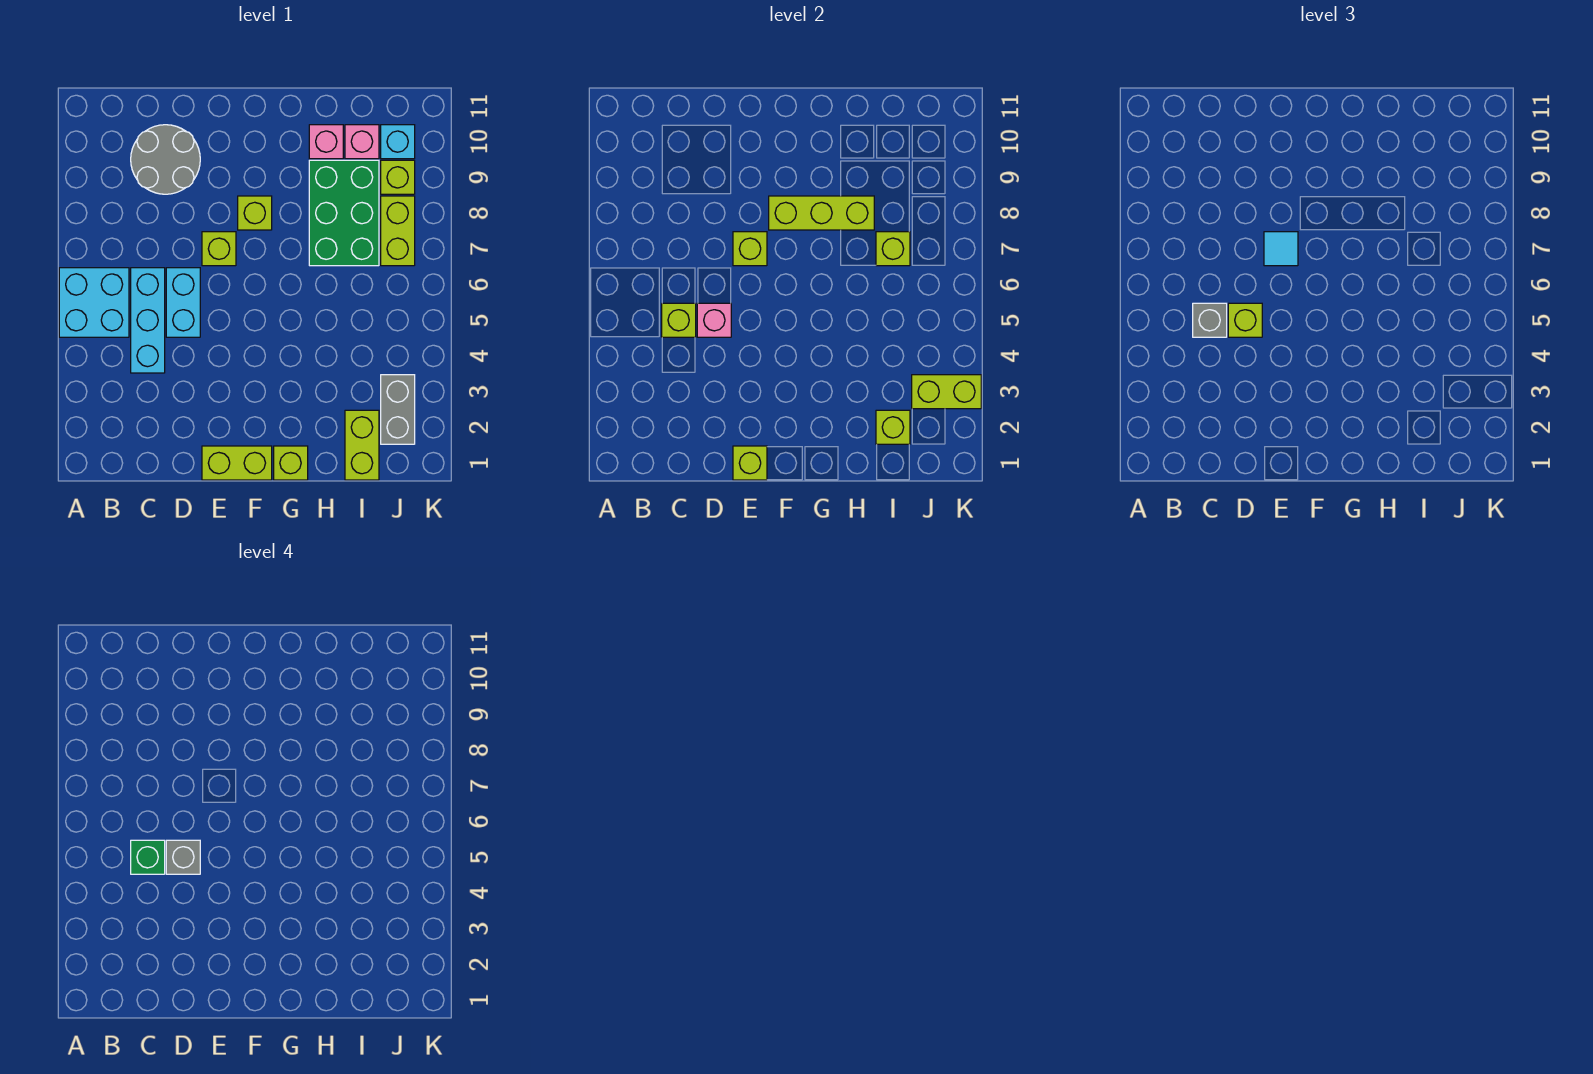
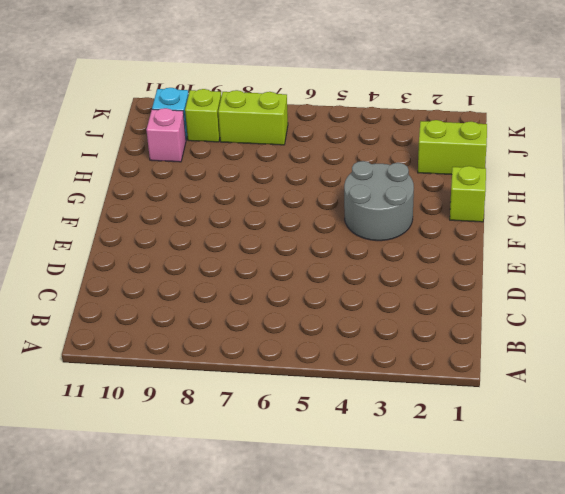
grey round brick F3:G4 level 1 -> grey round brick C9:D10 level 1
none -> cyan brick A5:B6 level 1
none -> cyan brick C4:C6 level 1
none -> cyan brick D5:D6 level 1

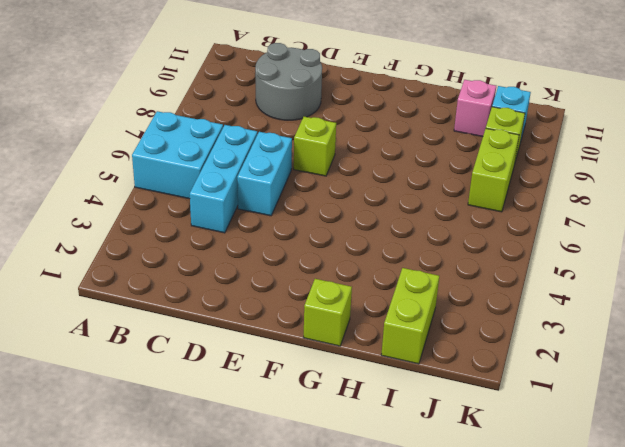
none -> lime brick E1:F1 level 1
none -> lime brick F8 level 1
none -> green brick H7:I9 level 1

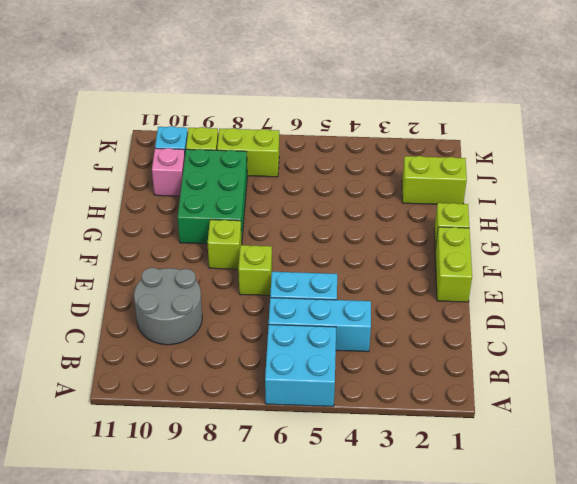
green brick G8:I9 level 1 -> green brick H7:I9 level 1
none -> pink brick H10 level 1
none -> grey brick J2:J3 level 1
none -> lime brick C5 level 2

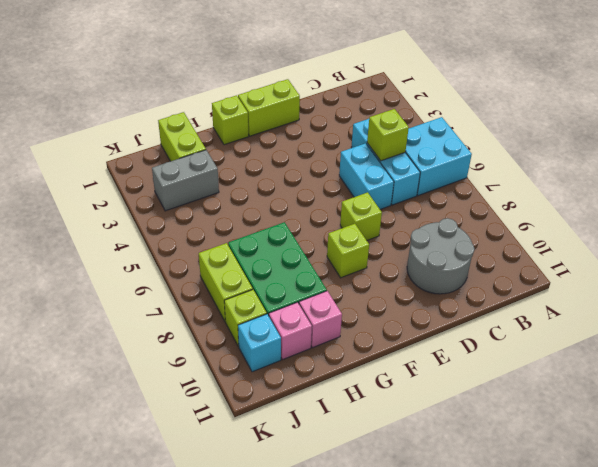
grey brick I3:J3 level 1 -> grey brick J2:J3 level 1
none -> pink brick D5 level 2
none -> lime brick E1 level 2
none -> lime brick E7 level 2

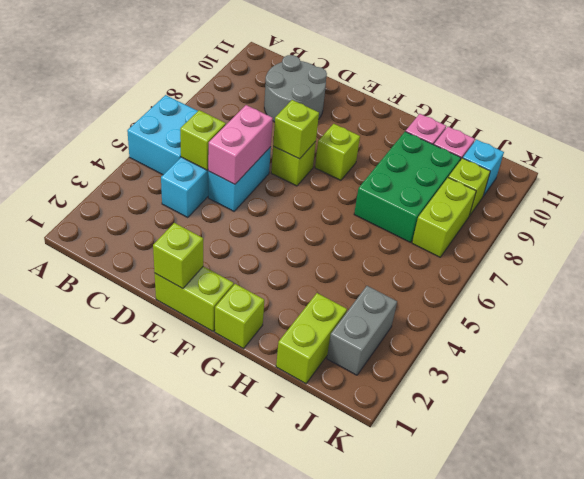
pink brick D5:D6 level 2 -> pink brick D5 level 2
none -> lime brick F8:H8 level 2
none -> lime brick I2 level 2
none -> lime brick I7 level 2

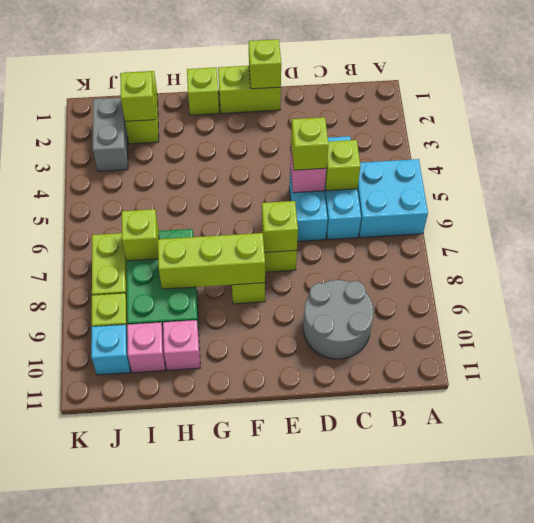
none -> lime brick J3:K3 level 2
none -> grey brick C5 level 3
none -> cyan tile E7 level 3

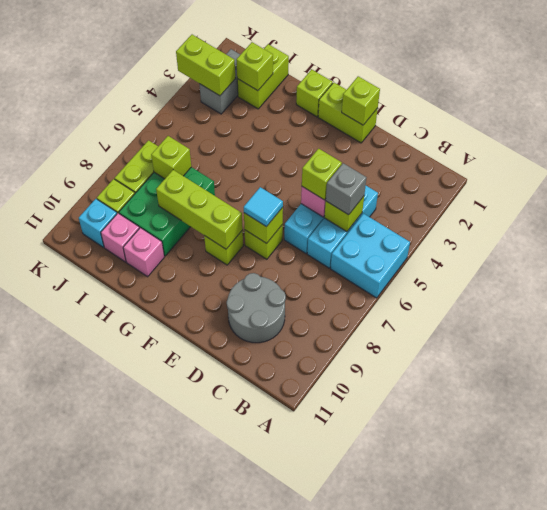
none -> green brick C5 level 4
none -> grey brick D5 level 4

